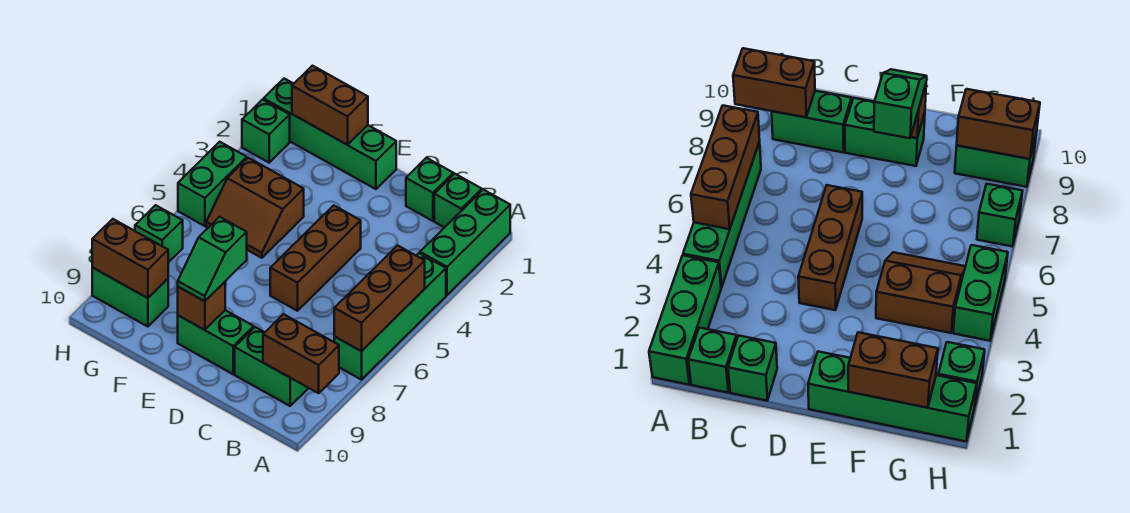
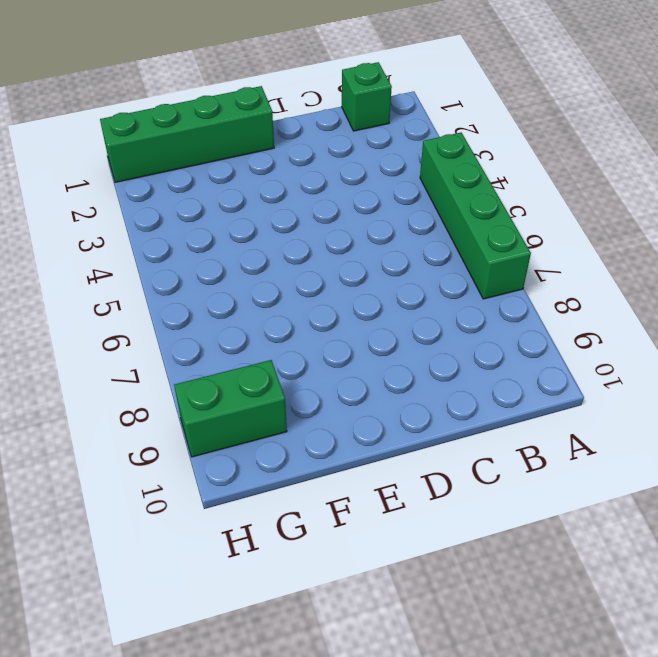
none -> green brick A1:A3 level 1
none -> green brick B9:C9 level 1
none -> green brick C1 level 1

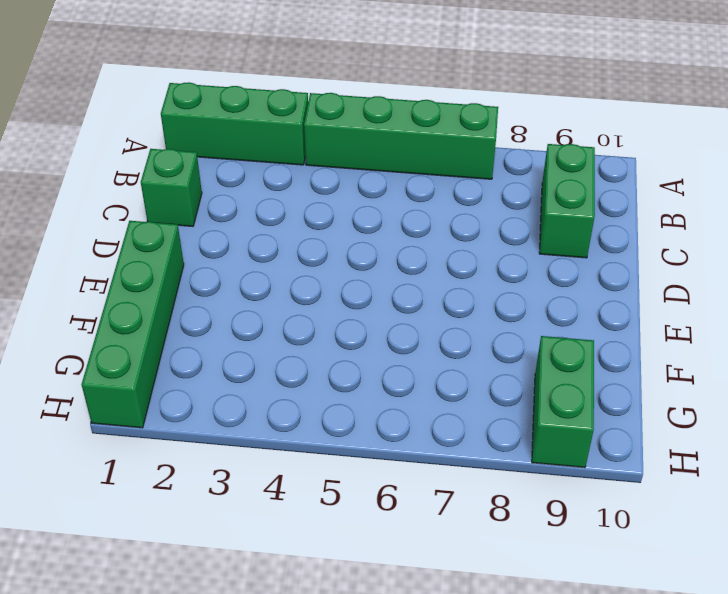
none -> green brick B1 level 1
none -> brown brick D4:D6 level 1
none -> green brick D9:E9 level 1

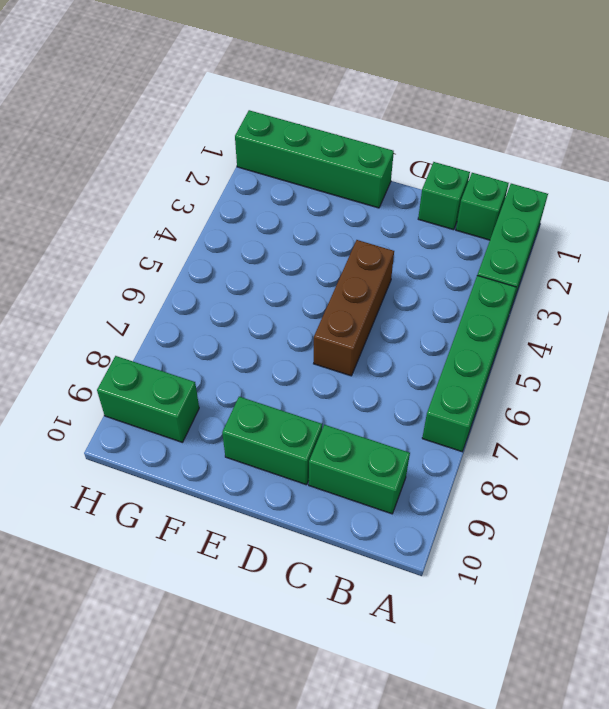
none -> brown slope F4:G5 level 1 top 4
none -> green brick H2 level 1
none -> green brick H4:H5 level 1

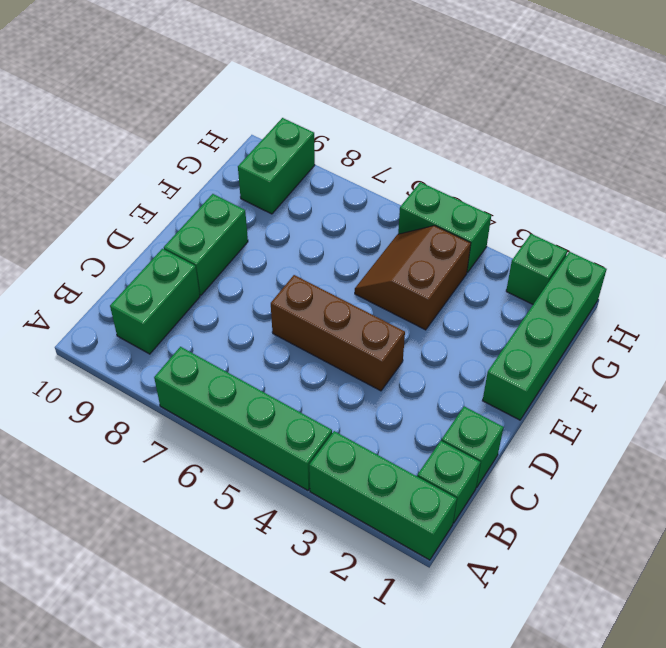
none -> green brick H7 level 1
none -> brown brick A5:A7 level 2
none -> brown brick A9:B9 level 2

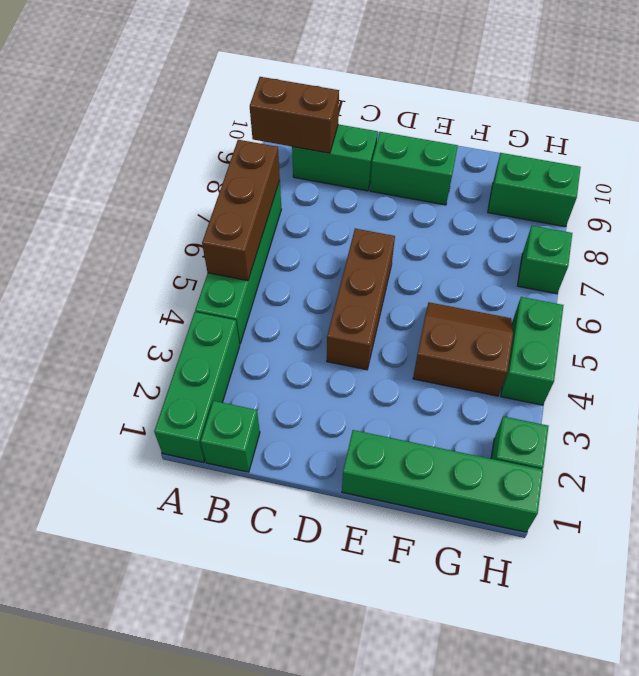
none -> green brick C1 level 1
none -> brown brick E9 level 2
none -> brown brick F1:G1 level 2

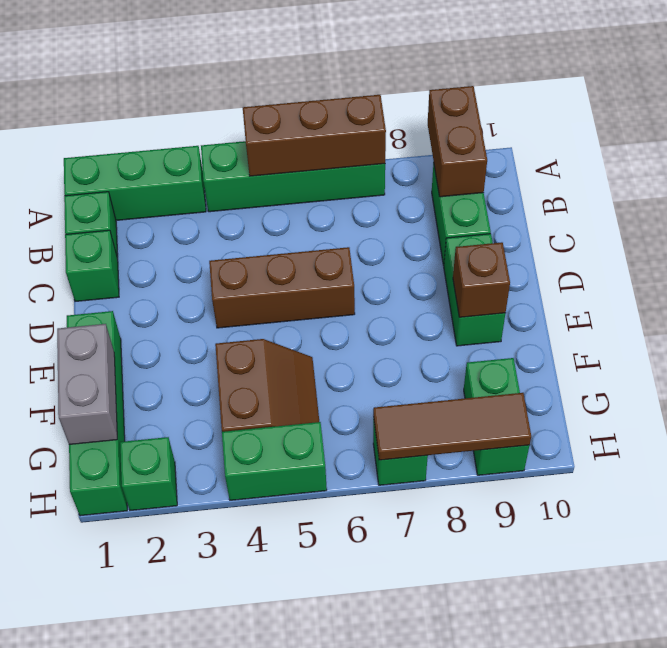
grey brick F1:G1 level 2 -> brown brick F1:G1 level 2
brown tile H7:H9 level 2 -> brown brick G9:H9 level 2
none -> green slope E8:E9 level 3 top 8

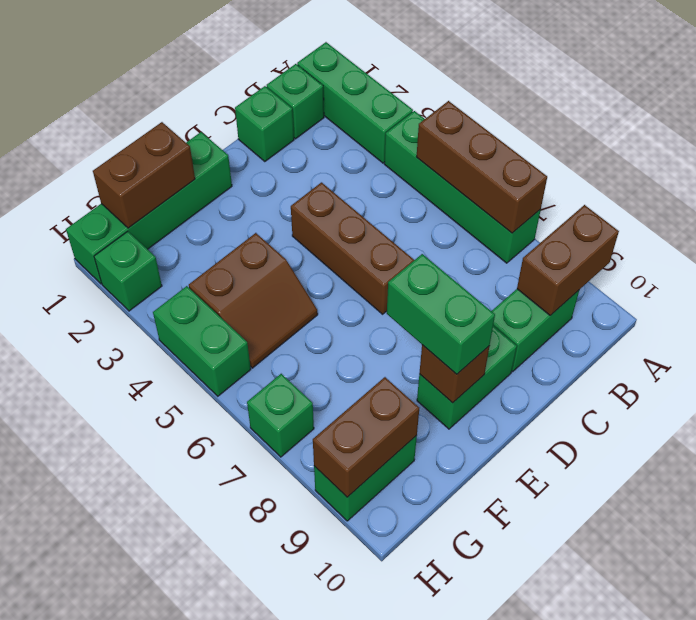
green brick E8:E9 level 3 -> green slope E8:E9 level 3 top 8

